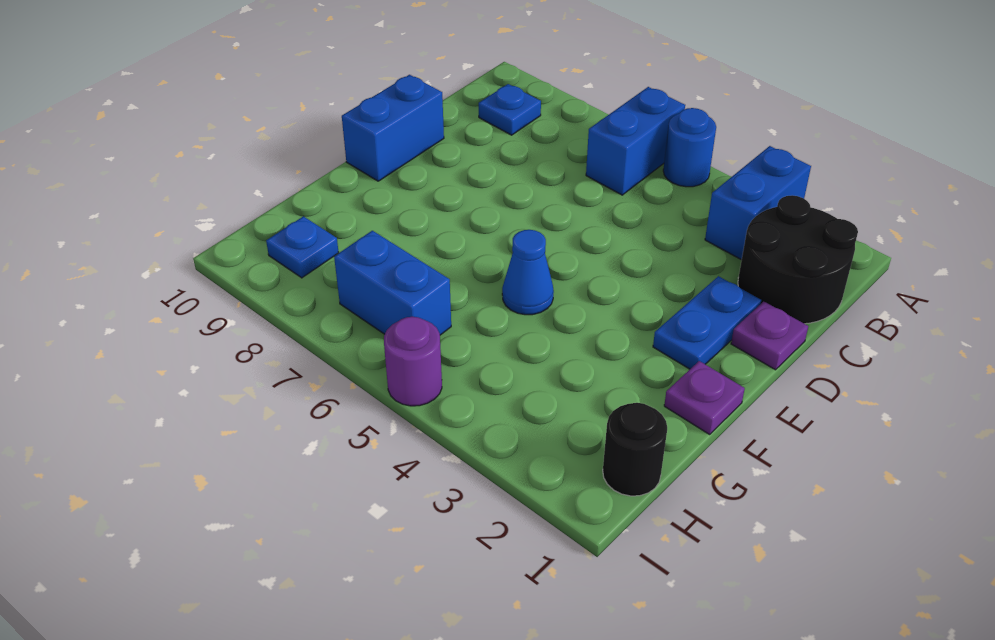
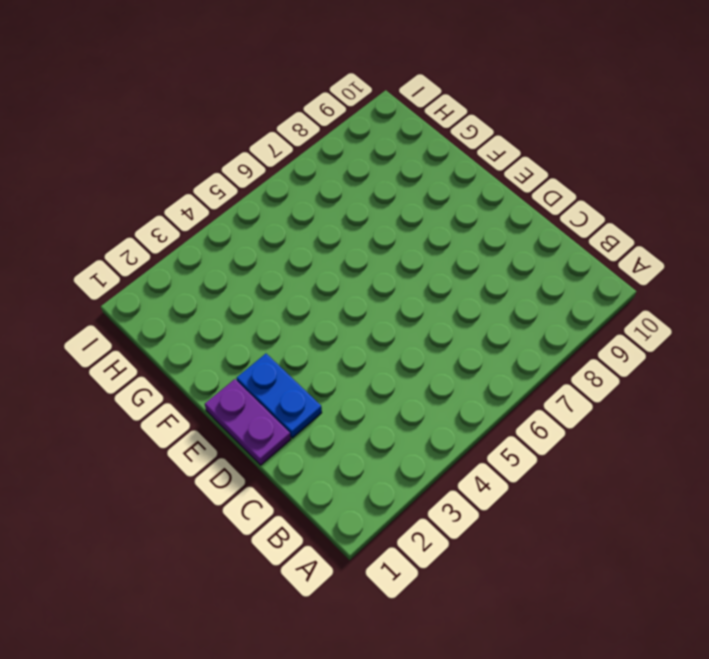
purple plate D1:E1 level 1 -> purple plate D1 level 1
none -> blue brick A3:B3 level 1
none -> blue round brick A5 level 1
none -> blue brick A6:B6 level 1

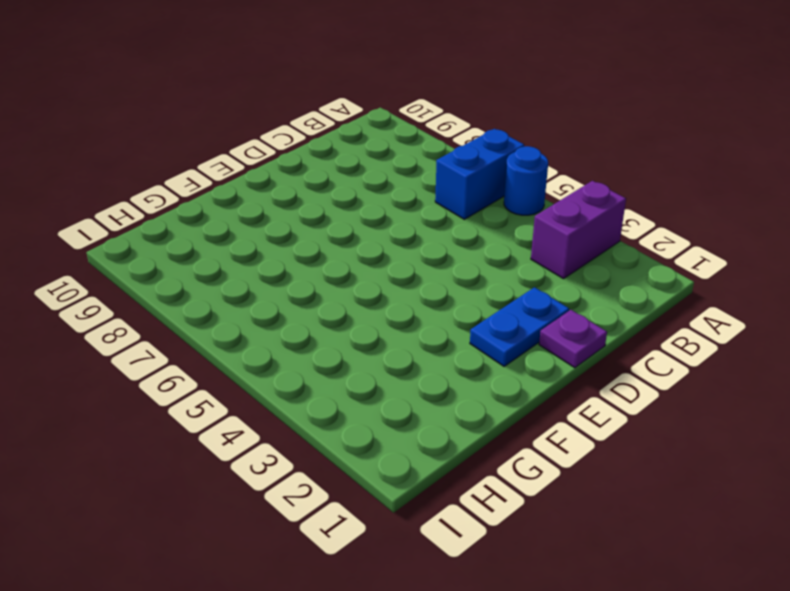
purple brick A3:B3 level 1 -> blue brick A3:B3 level 1
none -> black round brick B1:C2 level 1
none -> blue plate B9 level 1
none -> blue brick D10:E10 level 1

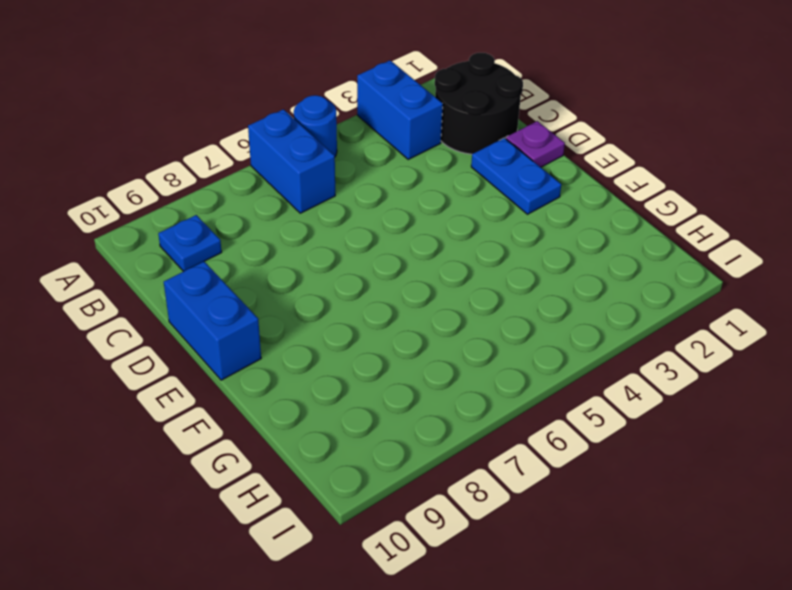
none -> purple plate F1 level 1
none -> blue cone F5 level 1
none -> black round brick H1 level 1

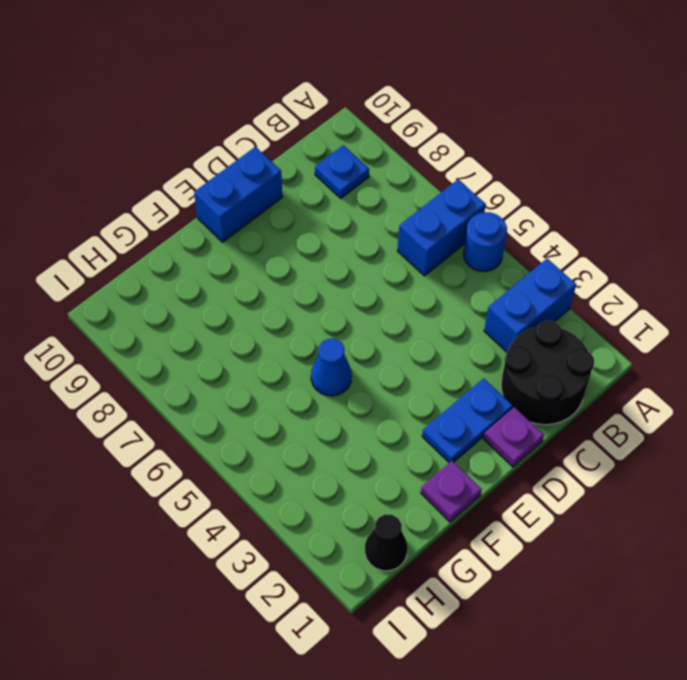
black cone H1 level 1 -> black round brick H1 level 1
none -> blue brick H6:H7 level 1
none -> blue plate H9 level 1
none -> purple round brick I5 level 1

